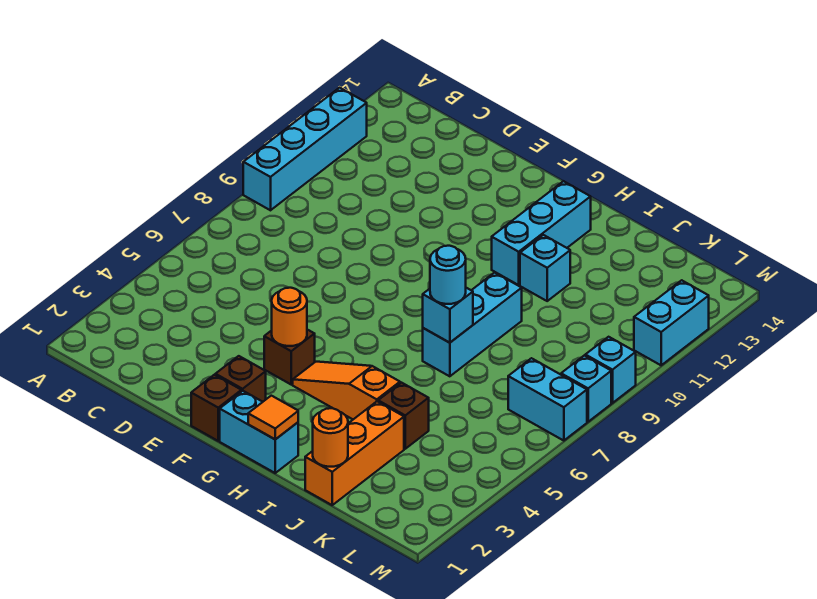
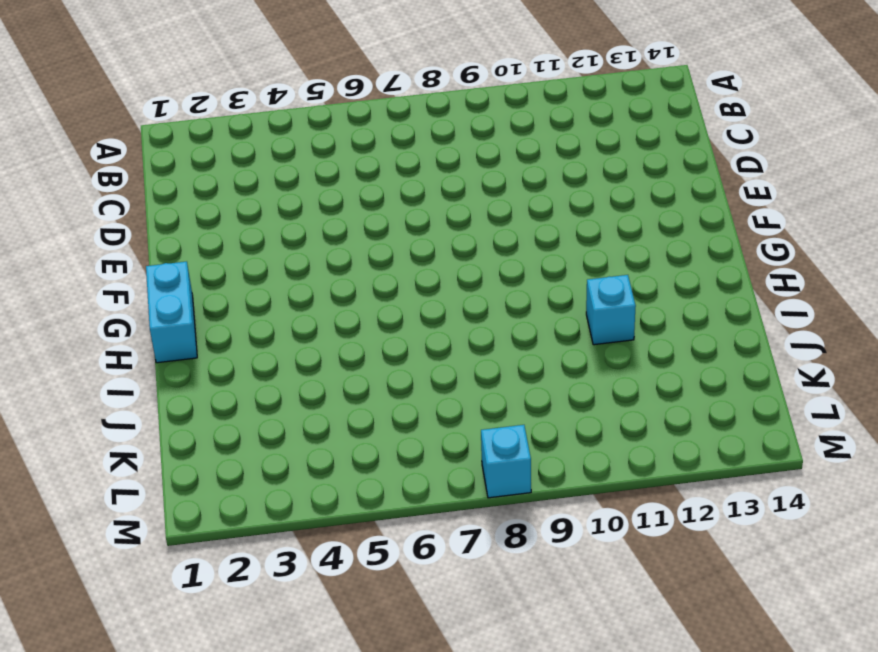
none -> cyan brick A9:A12 level 1
none -> brown brick F1 level 1
none -> brown brick F2 level 1

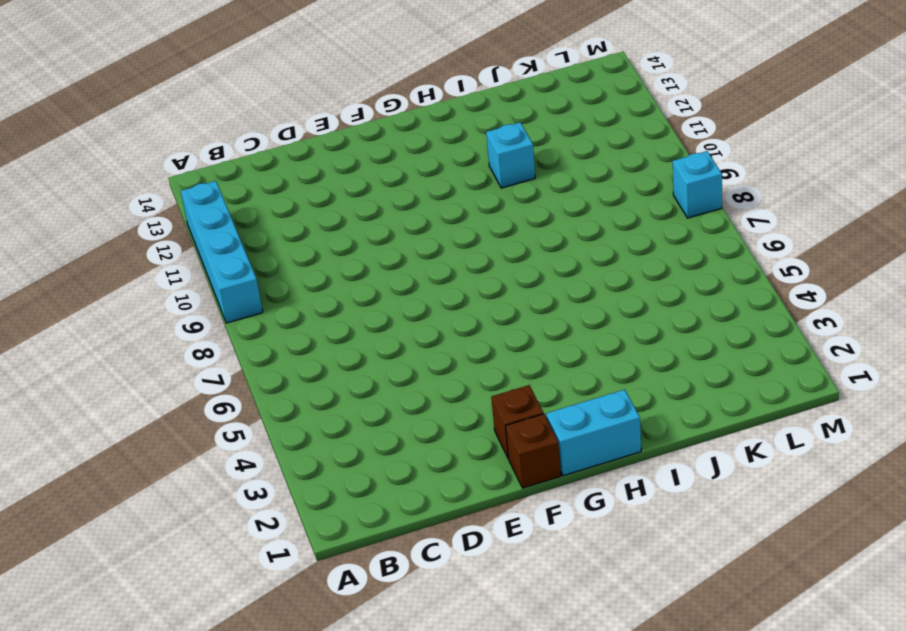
none -> brown brick F4 level 1
none -> orange slope G4:I4 level 1 top I
none -> cyan brick H11:H13 level 1

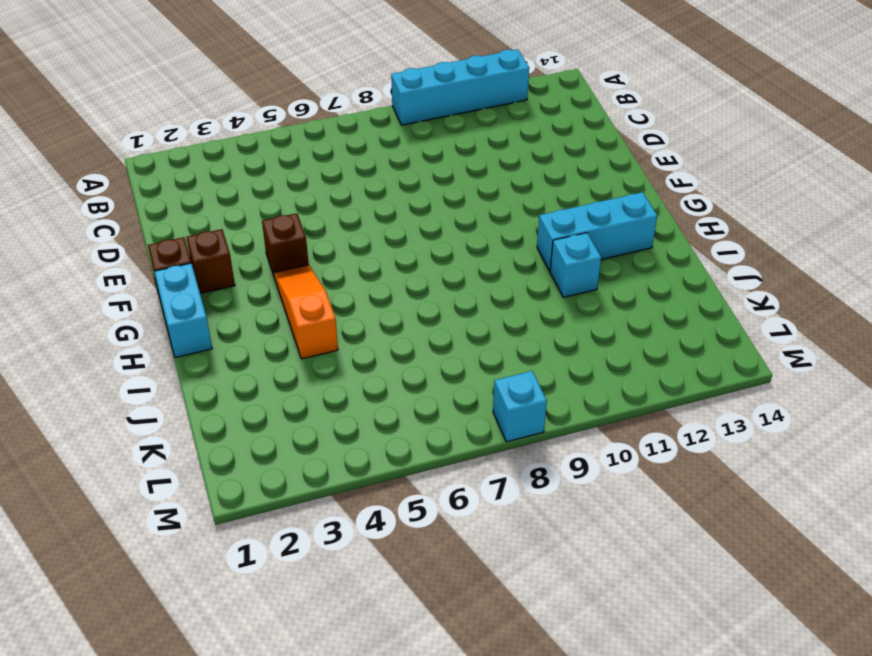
none -> cyan brick I7:I9 level 1
none -> orange brick J1:J3 level 1
none -> brown brick J4 level 1

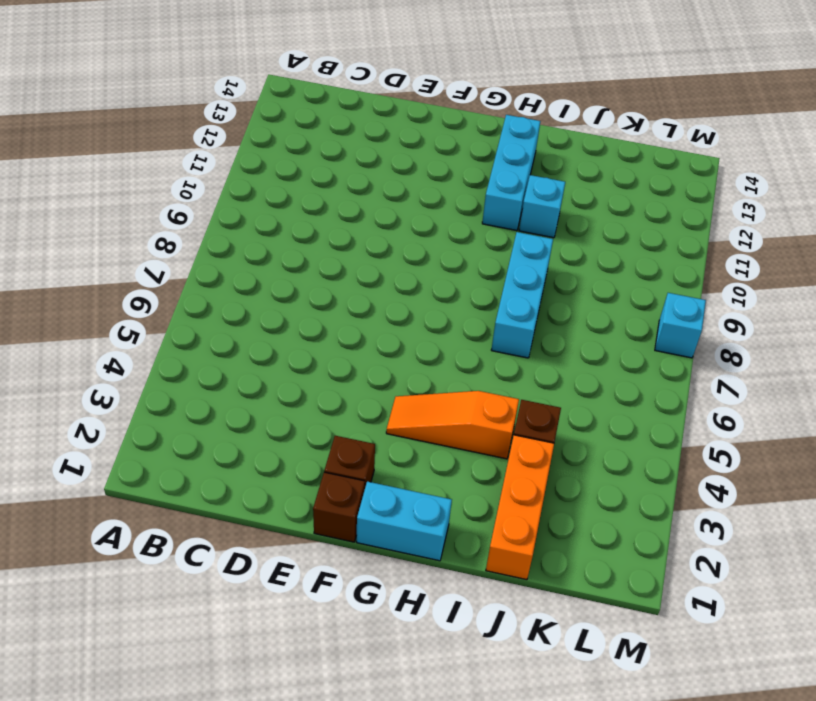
none -> cyan brick A9:A12 level 1
none -> brown brick F4 level 1
none -> cyan brick L7:M7 level 1

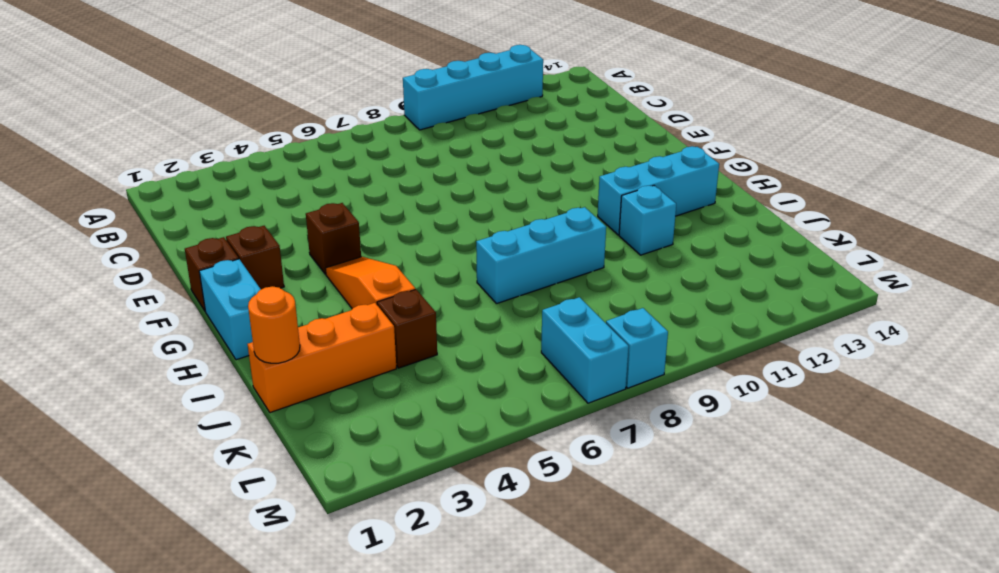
none -> cyan brick M9 level 1
none -> cyan brick M11:M12 level 1
none -> orange round brick F4 level 2

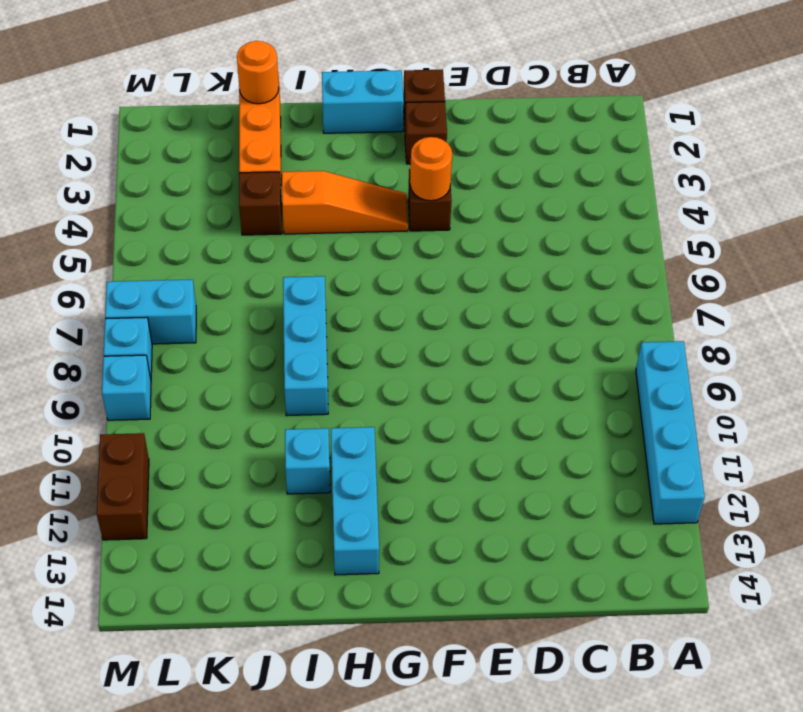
brown brick M11:M12 level 1 -> cyan brick M11:M12 level 1
none -> orange tile H1 level 2
none -> cyan brick I7 level 2
none -> cyan round brick I7 level 3

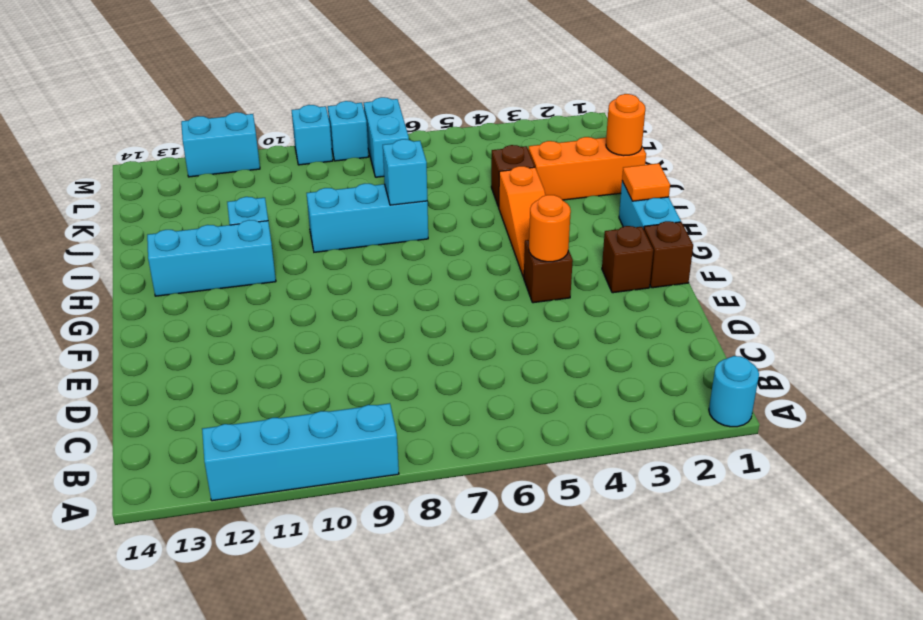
cyan round brick A1 level 1 -> cyan round brick I7 level 3

